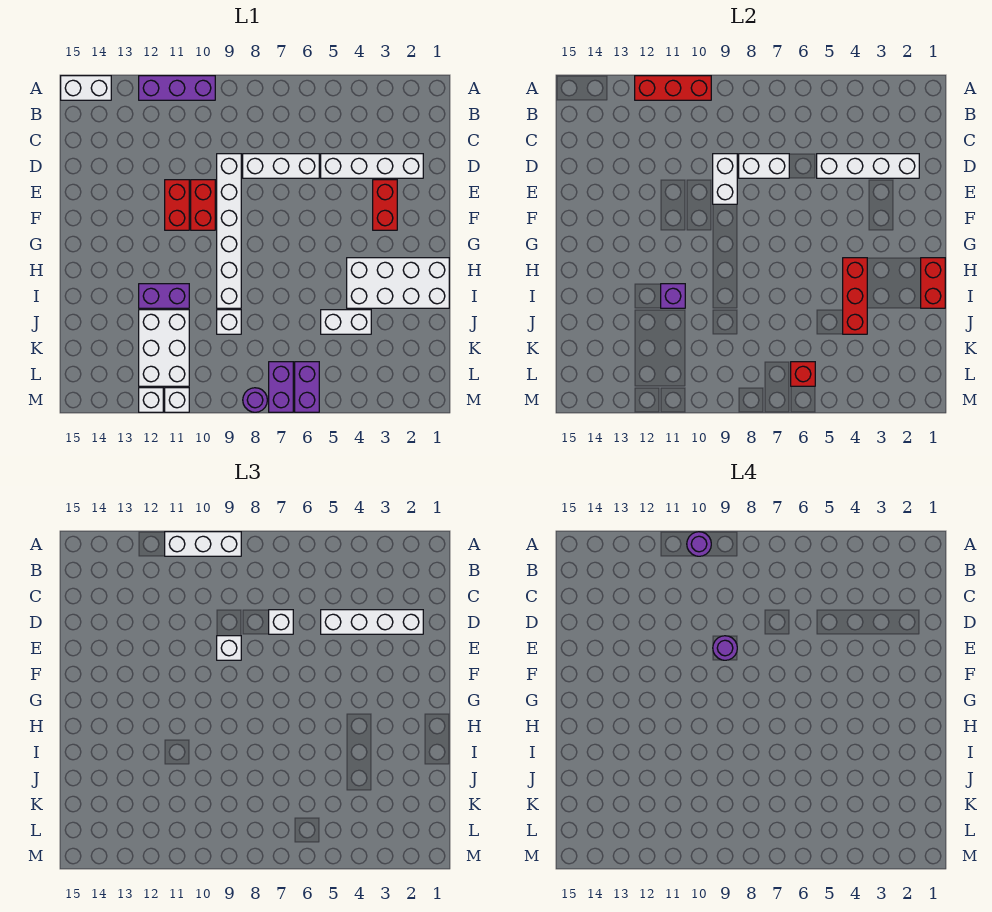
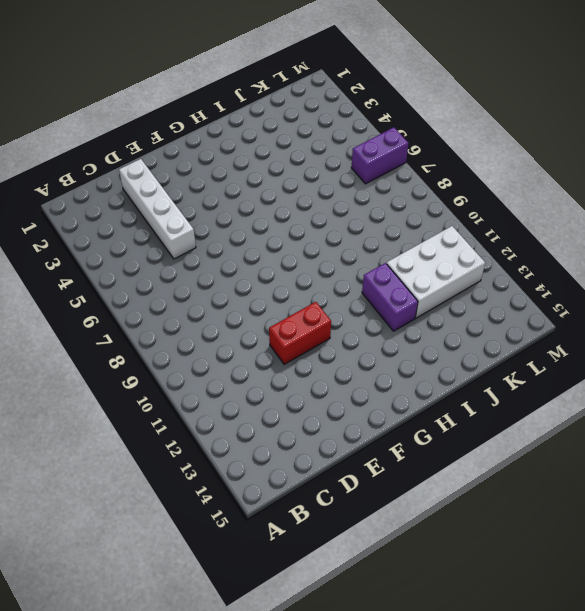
none -> purple brick A10:A12 level 1
none -> white brick A14:A15 level 1
none -> white brick D6:D8 level 1
none -> white brick D9:I9 level 1

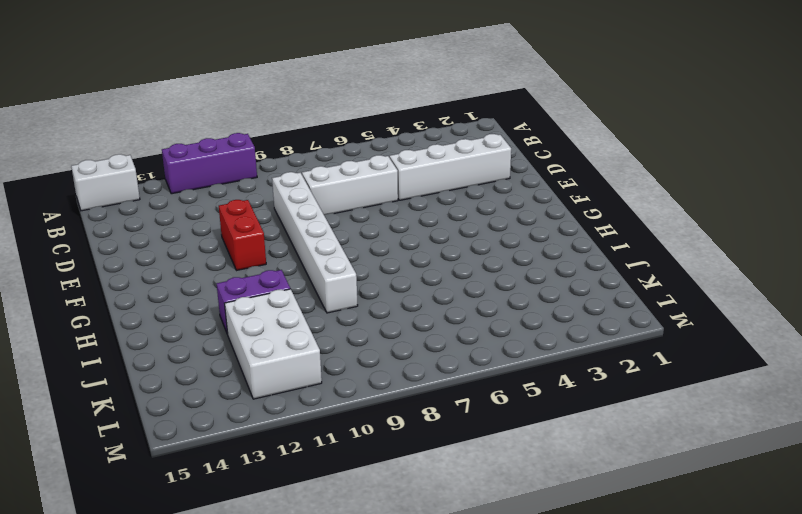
none -> red brick E3:F3 level 1
none -> red brick E10:F10 level 1
none -> white brick H1:I4 level 1
none -> white brick J4:J5 level 1

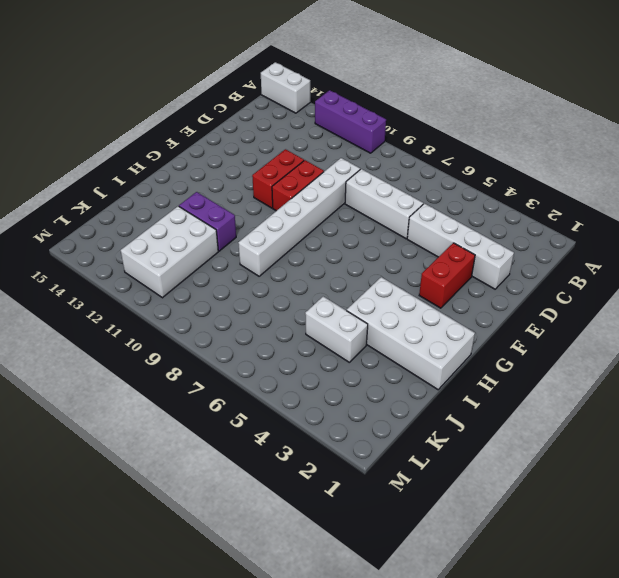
none -> white brick J9 level 1
none -> purple brick L6:M6 level 1
none -> purple brick L7:M7 level 1
none -> purple round brick M8 level 1

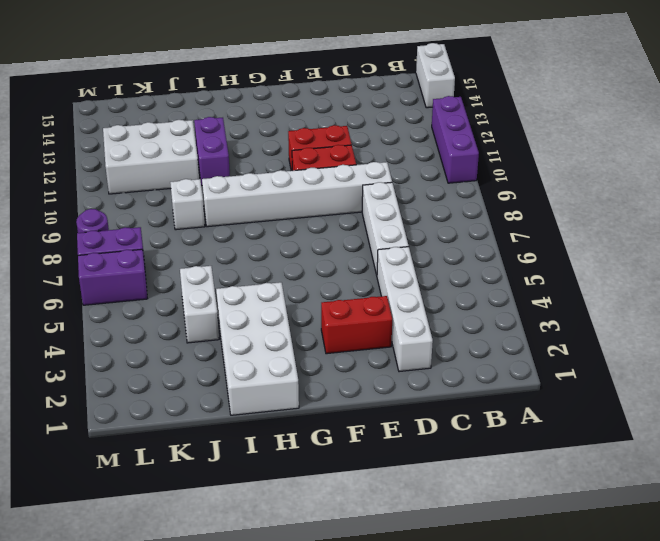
none -> white brick M11 level 1
none -> white brick M12 level 1
none -> red brick A10:A12 level 2
none -> white brick D2:D5 level 2

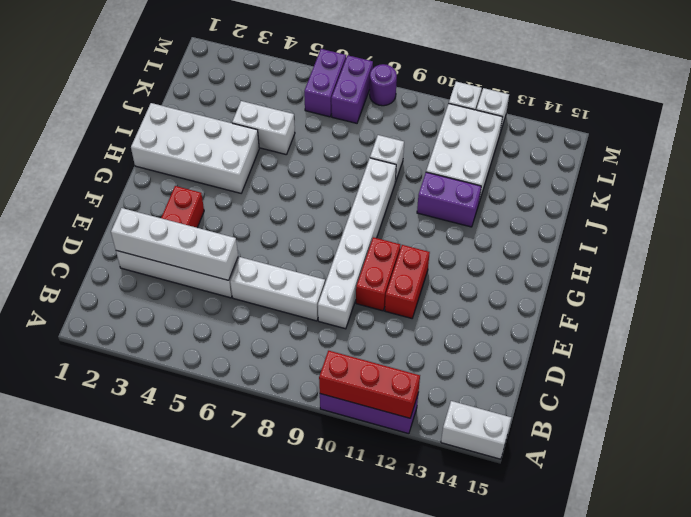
none -> white brick D7:D8 level 2
none -> white brick D9:E9 level 2
none -> red brick H1:I1 level 2
none -> red brick H4:J4 level 2

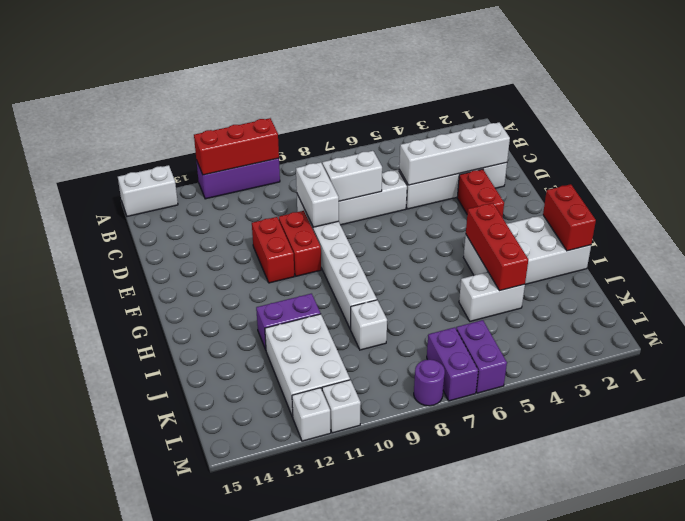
none -> purple brick I11 level 2
none -> red brick L6 level 2
none -> white brick A9:A11 level 3
none -> white brick D2:D5 level 3

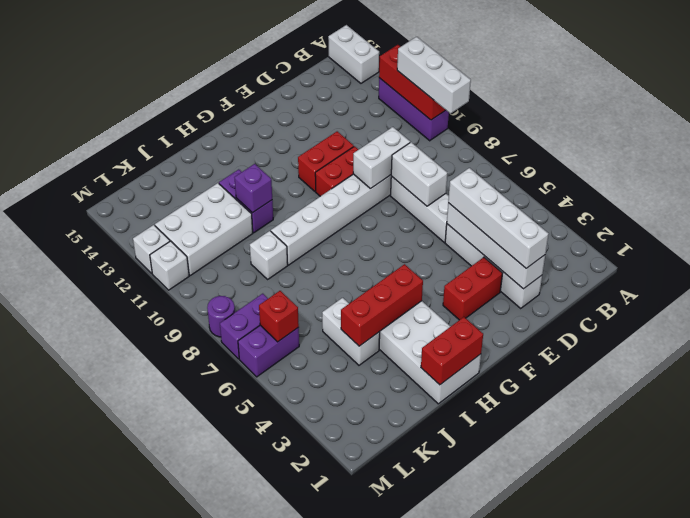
none -> white brick D7 level 3
none -> white brick E9 level 3
none -> purple round brick A10 level 4
none -> purple round brick E9 level 4

